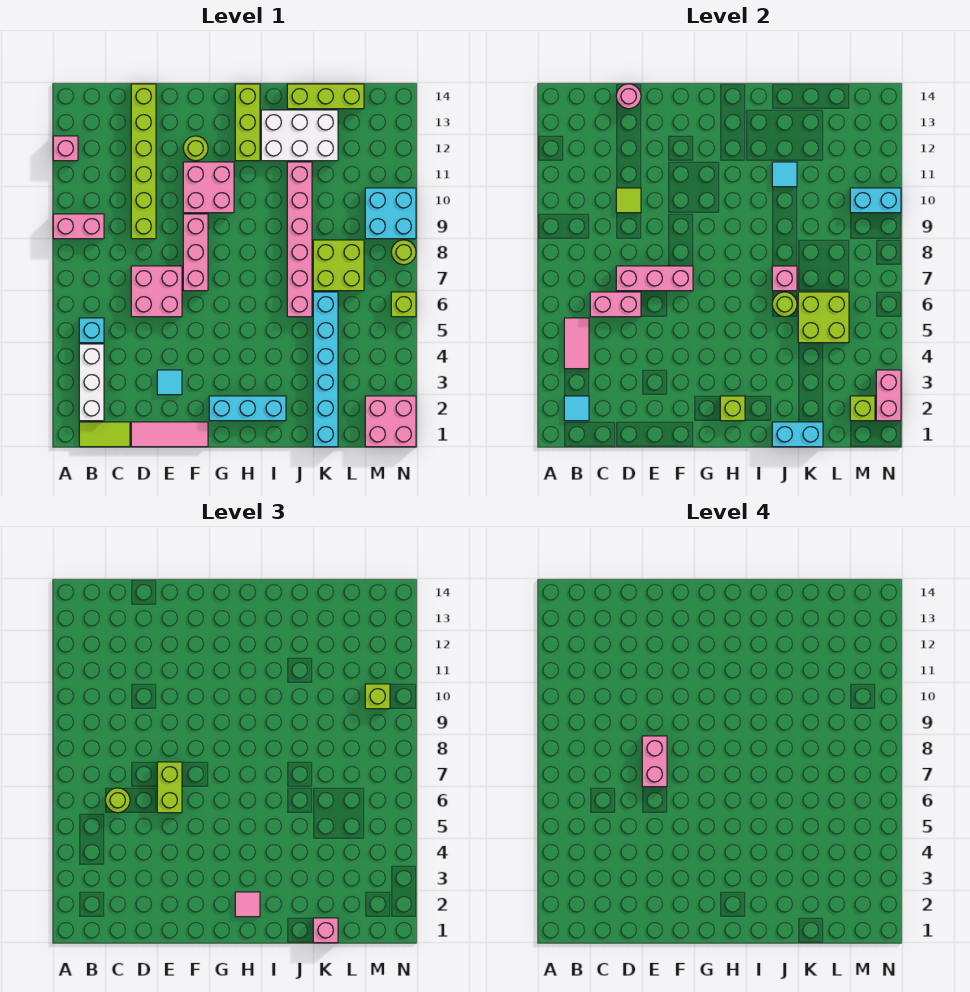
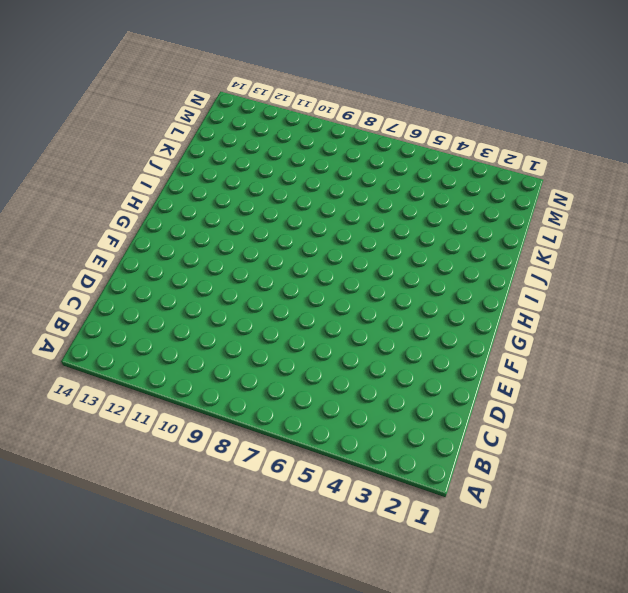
none -> pink brick A9:B9 level 1
none -> pink brick A12 level 1
none -> lime tile B1:C1 level 1
none -> white brick B2:B4 level 1

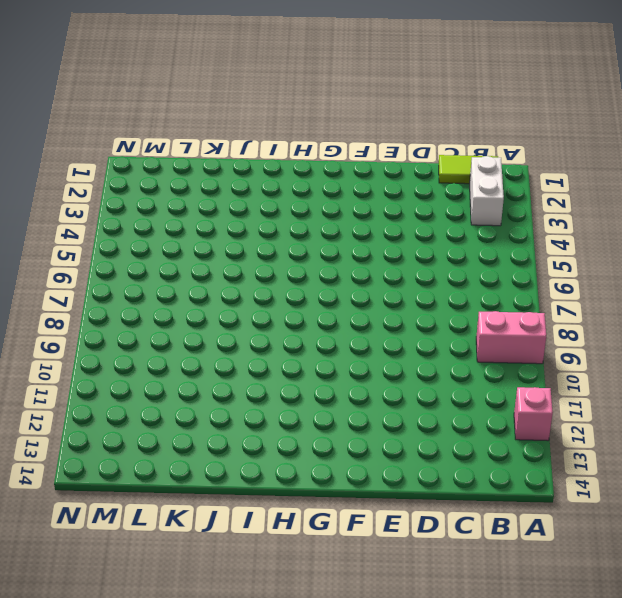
white brick B2:B3 level 1 -> white brick B2:B4 level 1
none -> cyan brick B5 level 1
none -> pink tile D1:F1 level 1
none -> pink brick D6:E7 level 1
none -> lime brick D9:D14 level 1

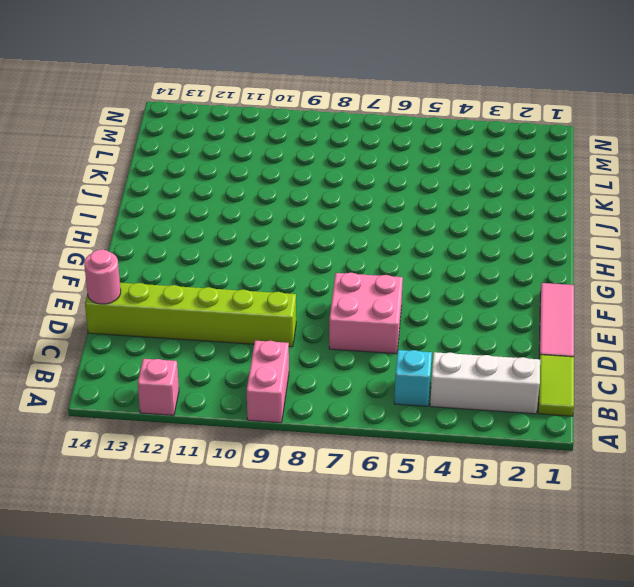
none -> cyan tile E3 level 1
none -> pink brick F7:F9 level 1
none -> pink brick F10:G11 level 1
none -> lime round brick F12 level 1

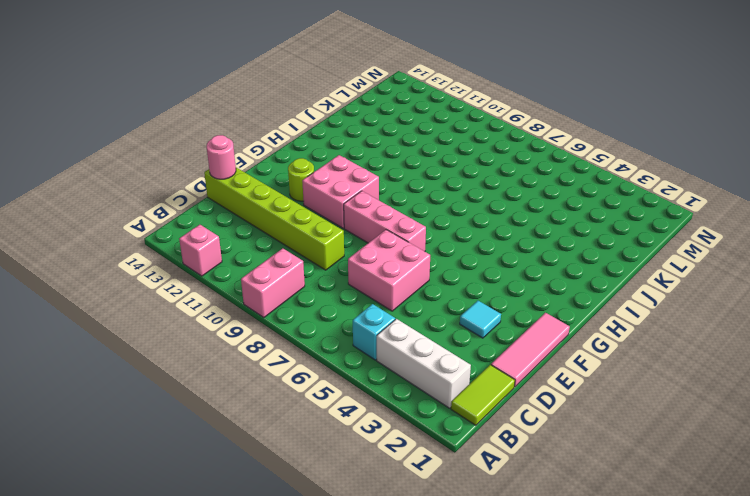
none -> cyan brick G2:I2 level 1
none -> lime brick H12:H14 level 1
none -> white brick I12:K13 level 1
none -> pink brick J6:J11 level 1

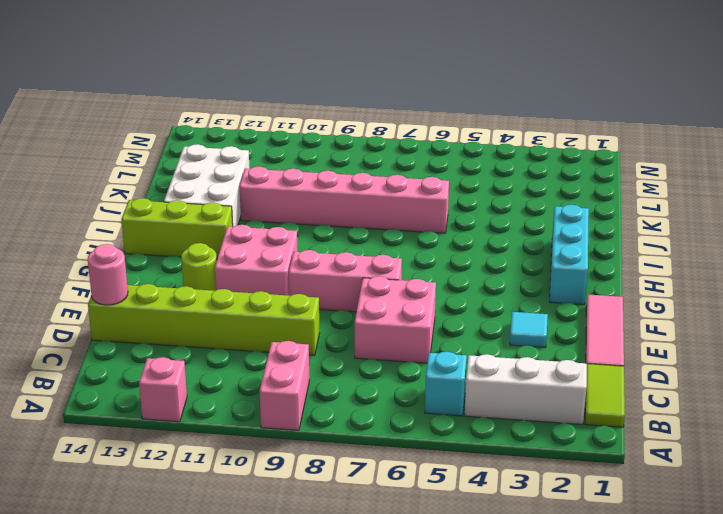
none -> lime brick J14:L14 level 1
none -> cyan brick K1:K6 level 1
none -> lime brick K7:L8 level 1
none -> pink brick M1:N2 level 1

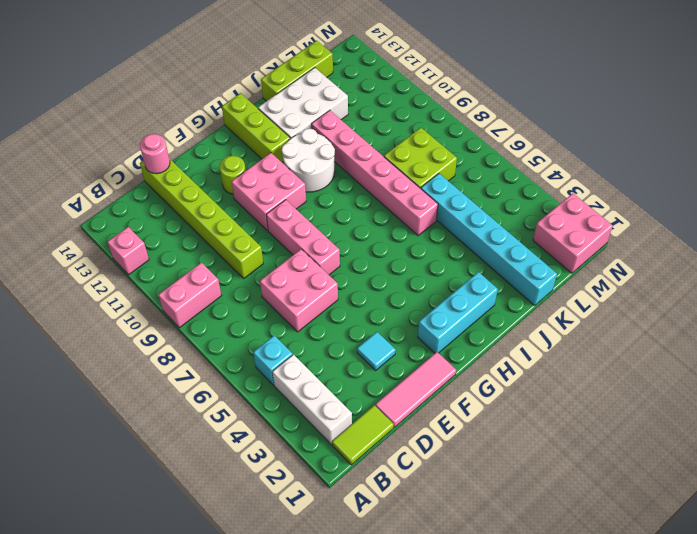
white round brick H10:I11 level 1 -> none
none -> cyan brick M9:N10 level 1
none -> lime brick N6 level 1
none -> lime round brick N8 level 1
none -> cyan tile B2 level 2

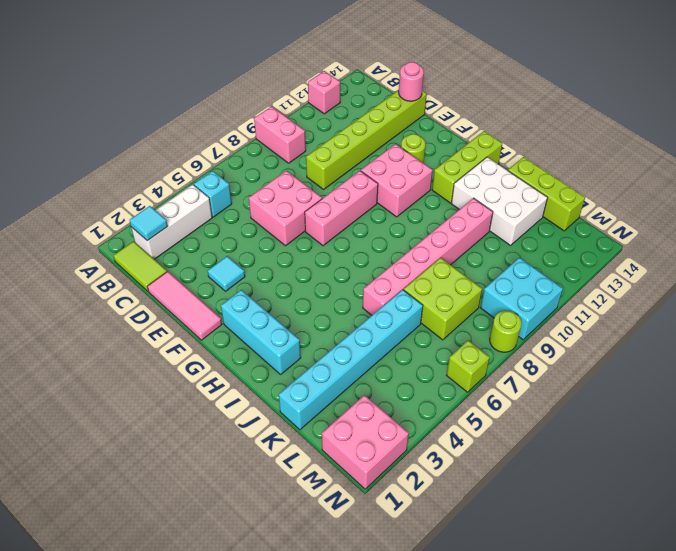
none -> pink tile B4:B5 level 2
none -> pink brick C6:D6 level 2
none -> pink brick D7:F7 level 2
none -> lime tile D10 level 2

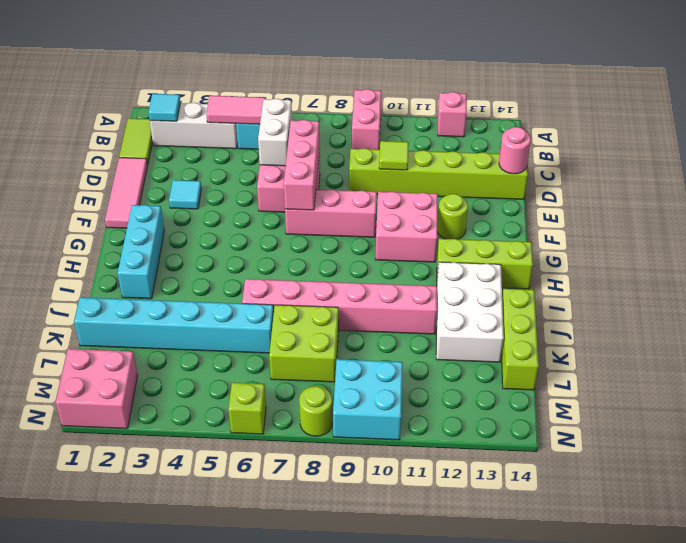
white brick C6:D6 level 2 -> pink brick C6:D6 level 2
none -> lime brick H2 level 2
none -> cyan brick J1:K1 level 2
none -> lime round brick J6 level 2
none -> pink brick J7 level 2

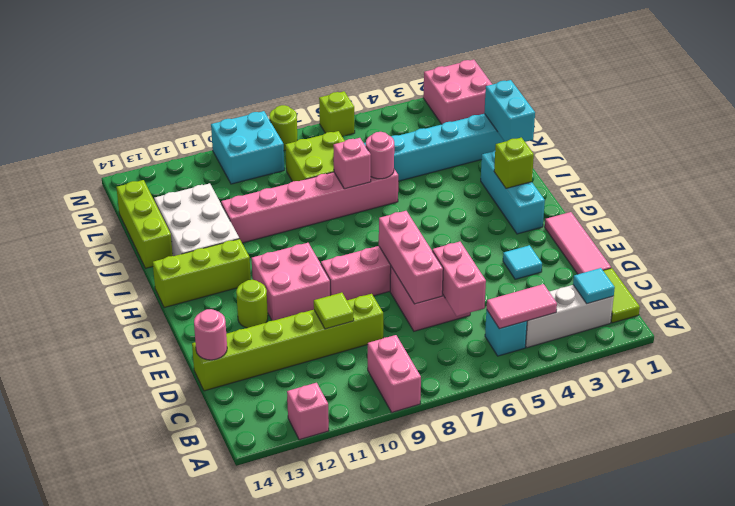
pink round brick J6 level 2 -> lime round brick J6 level 2
none -> cyan tile J11 level 2
none -> lime brick K5:L6 level 2
none -> lime brick M2 level 2
none -> cyan brick M10:N10 level 2

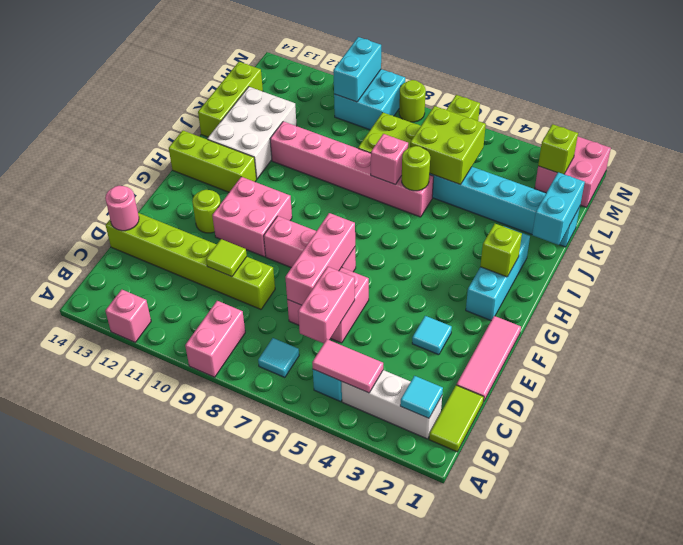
cyan tile B7 level 1 -> cyan tile J11 level 2
none -> pink brick N2:N3 level 2
none -> lime round brick C6 level 3
none -> lime brick E6:E7 level 3
none -> pink tile H2 level 3

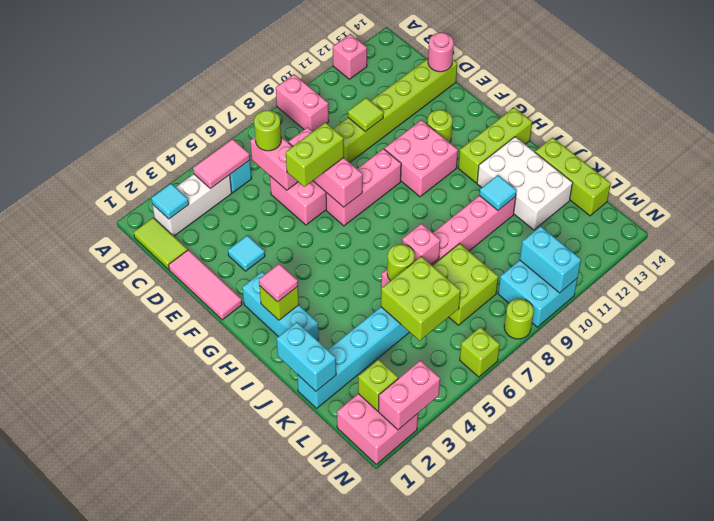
none -> pink brick K1 level 3
none -> lime brick M10 level 3
none -> pink brick E7:E8 level 4

